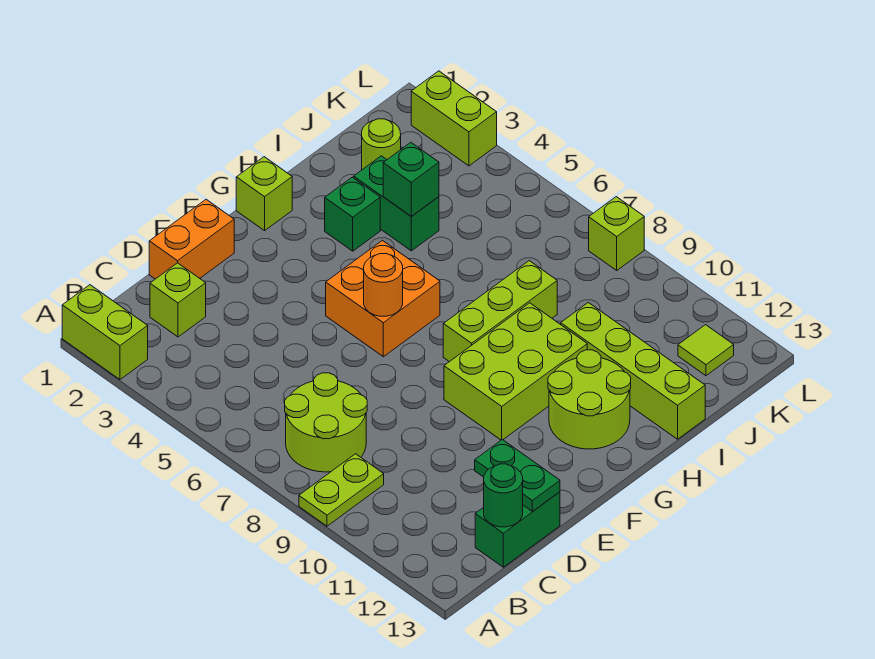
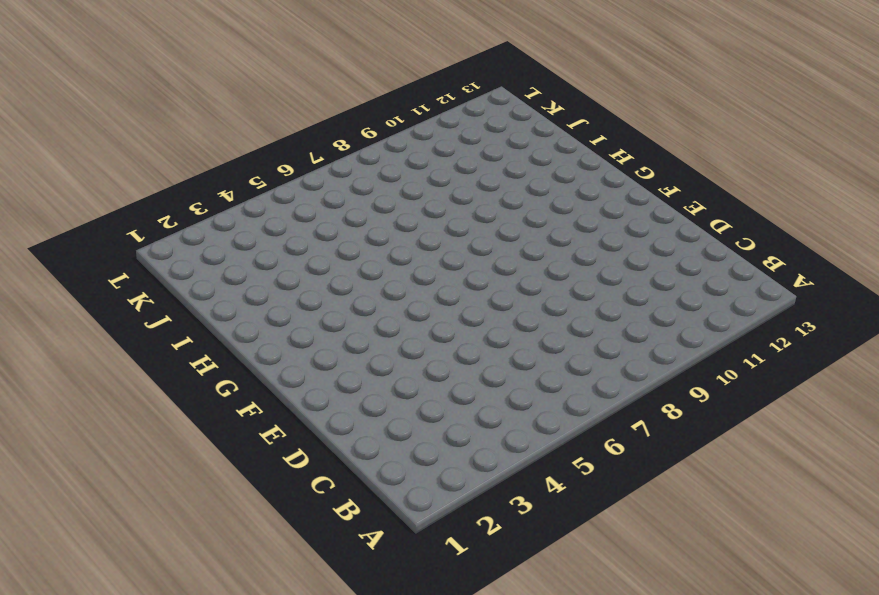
none -> lime brick A1:A2 level 1
none -> lime plate A9:B9 level 1
none -> lime round brick B7:C8 level 1

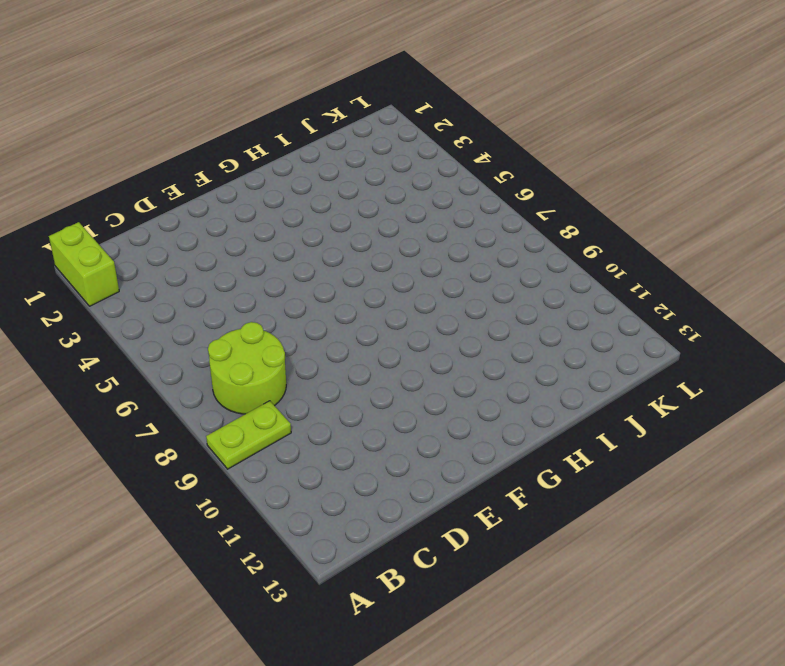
none -> lime brick C2 level 1
none -> green brick C13:D13 level 1
none -> orange brick D1:E1 level 1

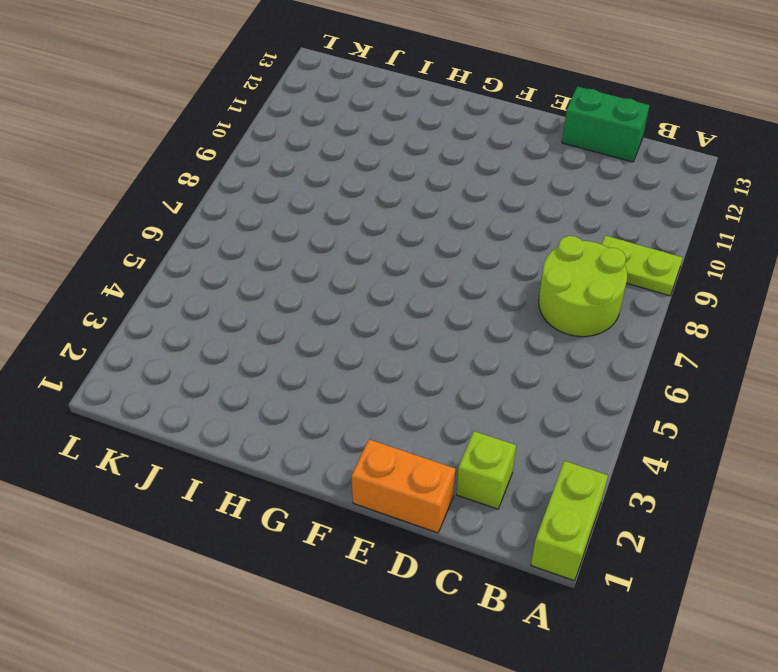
none -> orange brick F5:G6 level 1
none -> lime brick F9:H10 level 1
none -> lime brick G1 level 1

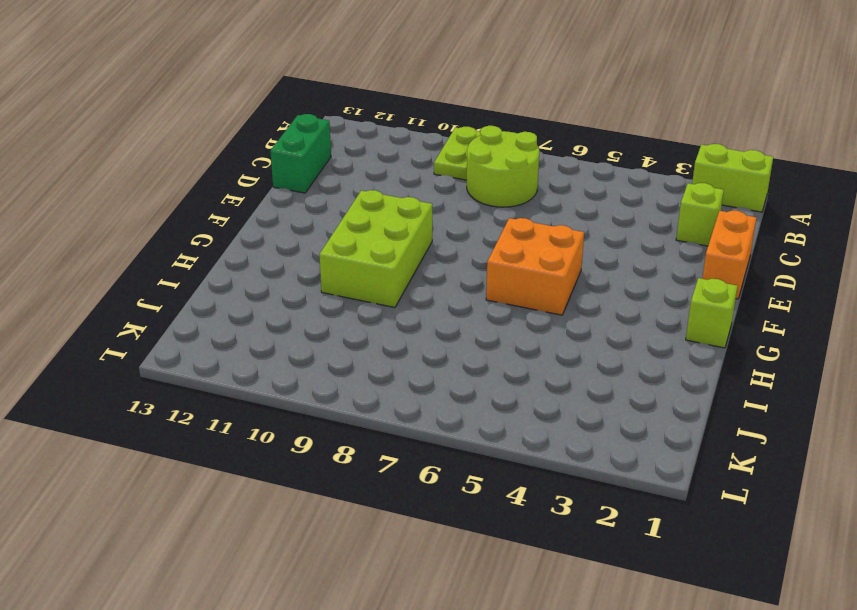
none -> lime brick G8:I8 level 1
none -> lime round brick G11:H12 level 1
none -> green brick H3 level 1

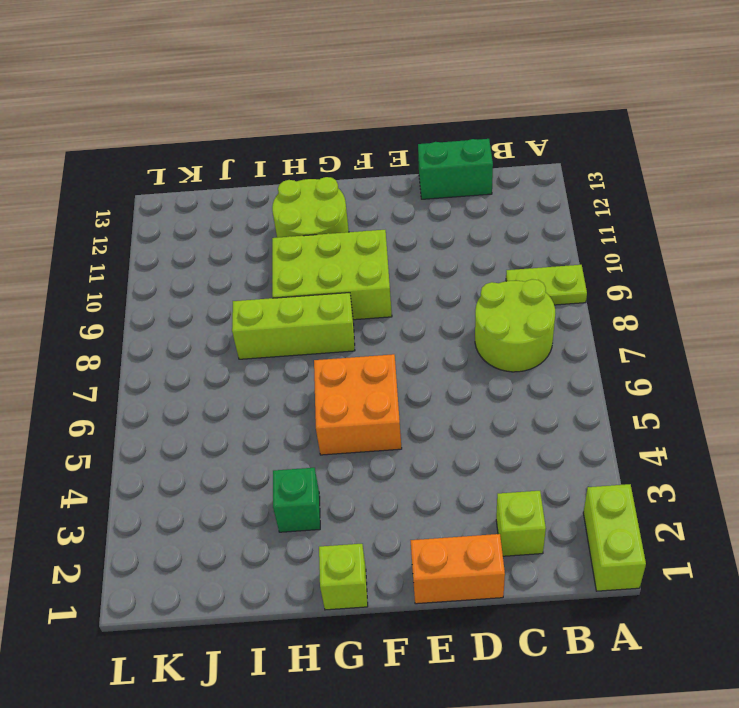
none -> green brick I3:I4 level 1
none -> lime brick I10:I13 level 1
none -> lime round brick J2 level 1

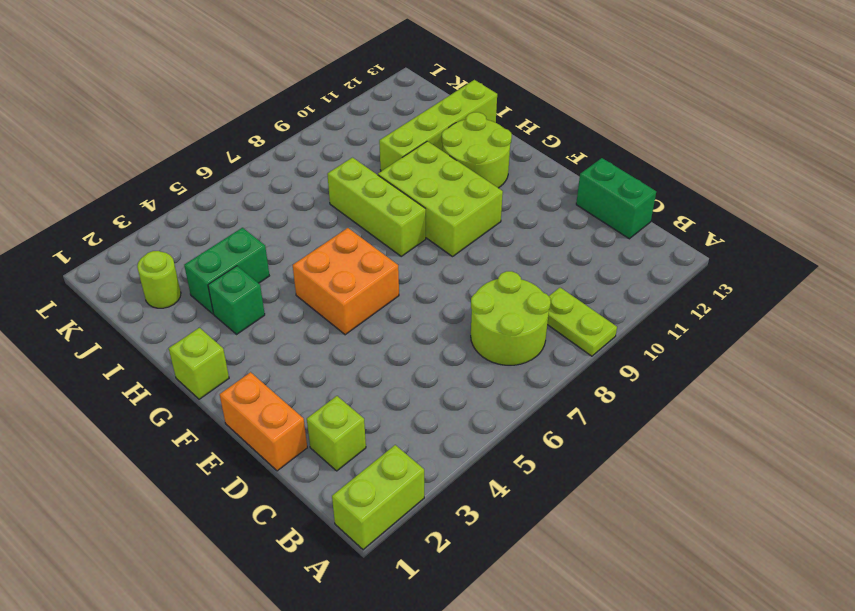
none -> lime tile K12 level 1
none -> lime brick L2:L3 level 1
none -> lime brick L8 level 1

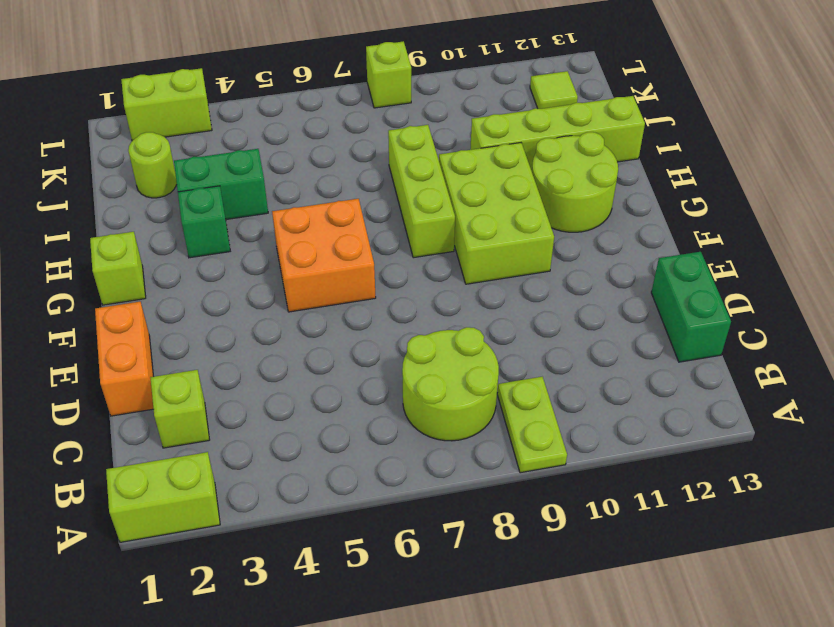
none -> green round brick C13 level 2
none -> green plate D12:D13 level 2
none -> orange round brick F6 level 2

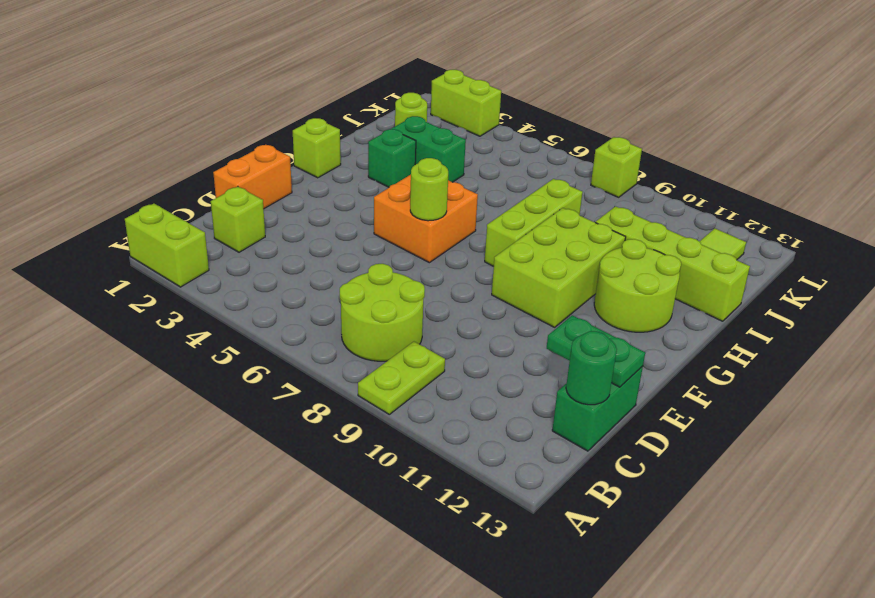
lime round brick F6 level 2 -> orange round brick F6 level 2
none -> green brick I4 level 2

